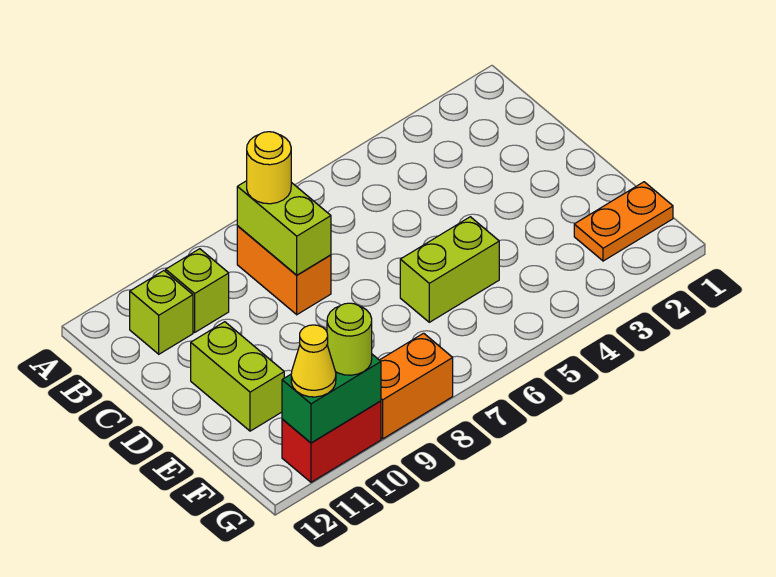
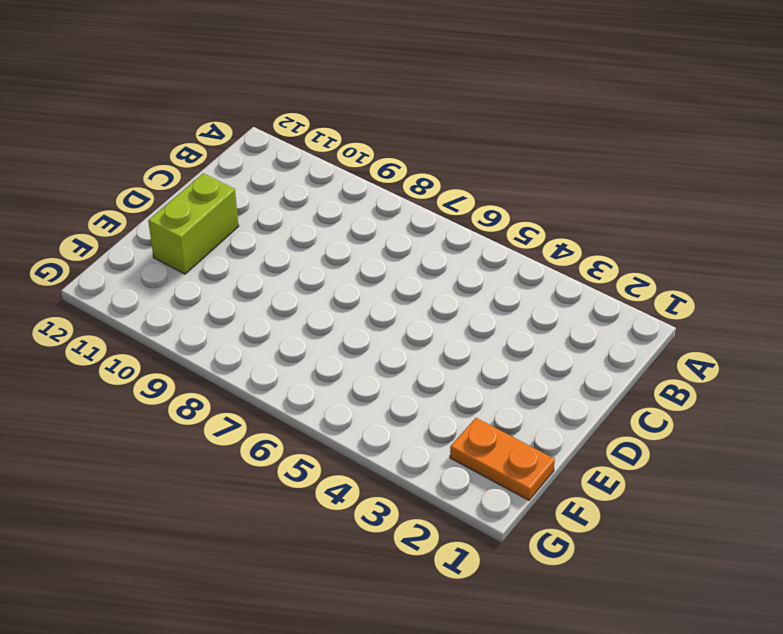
none -> orange brick B8:C8 level 1
none -> lime brick B10 level 1
none -> lime brick B11 level 1

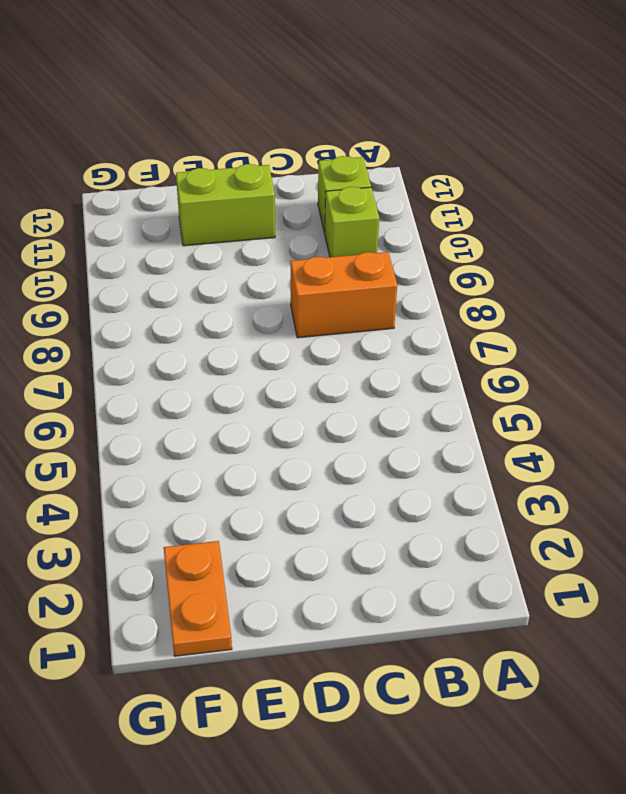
none -> lime brick E5:E6 level 1
none -> orange brick G8:G9 level 1
none -> red brick G10:G11 level 1

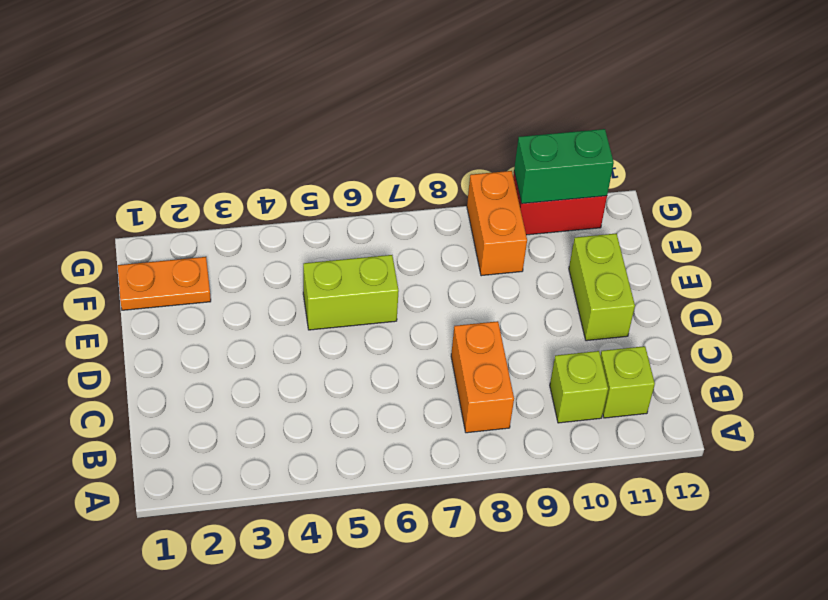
orange brick F9:G9 level 1 -> orange brick G8:G9 level 1
none -> lime brick B8:C8 level 2
none -> yellow round brick B8 level 3
none -> lime round brick G10 level 3

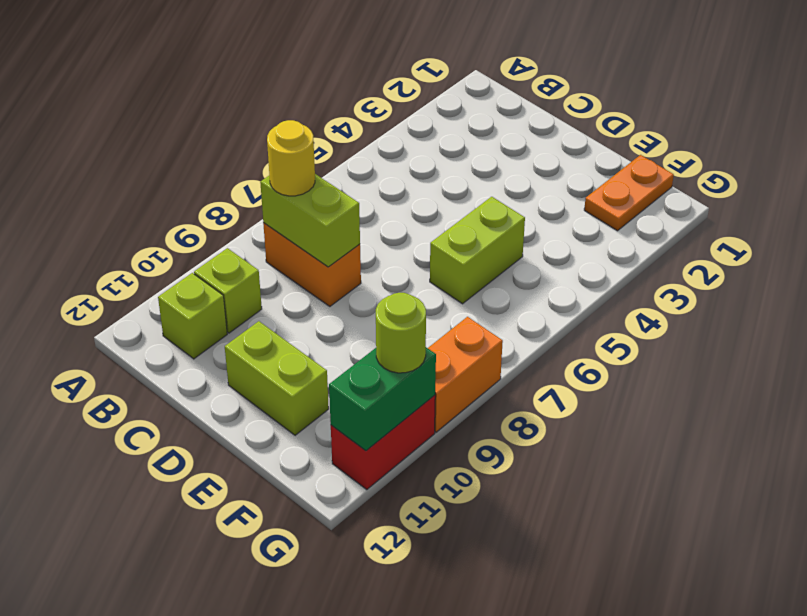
none -> yellow cone G11 level 3

